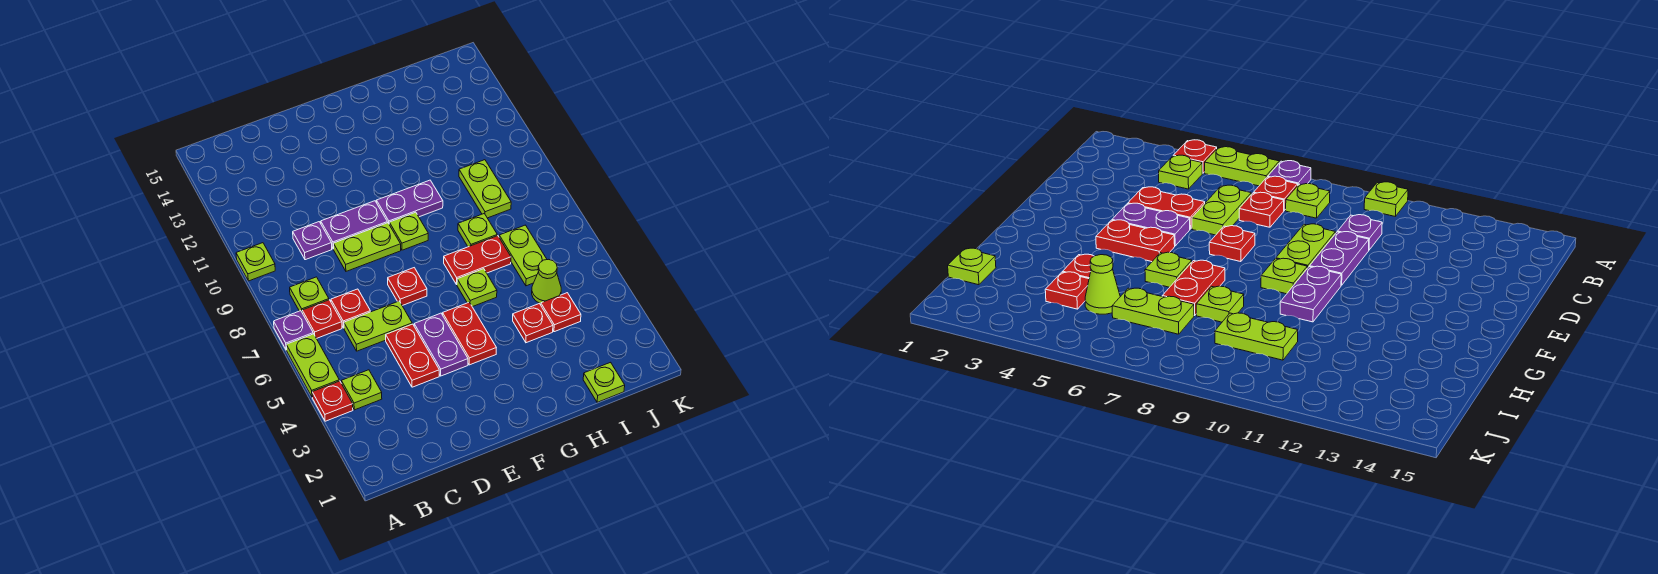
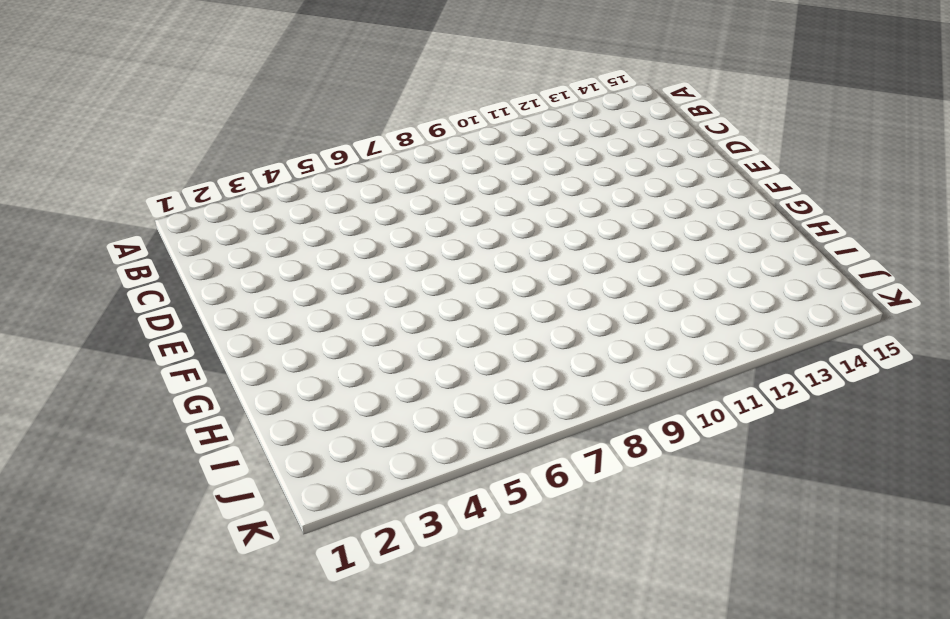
none -> red plate A4 level 1
none -> lime plate A5:A6 level 1
none -> purple plate A7 level 1

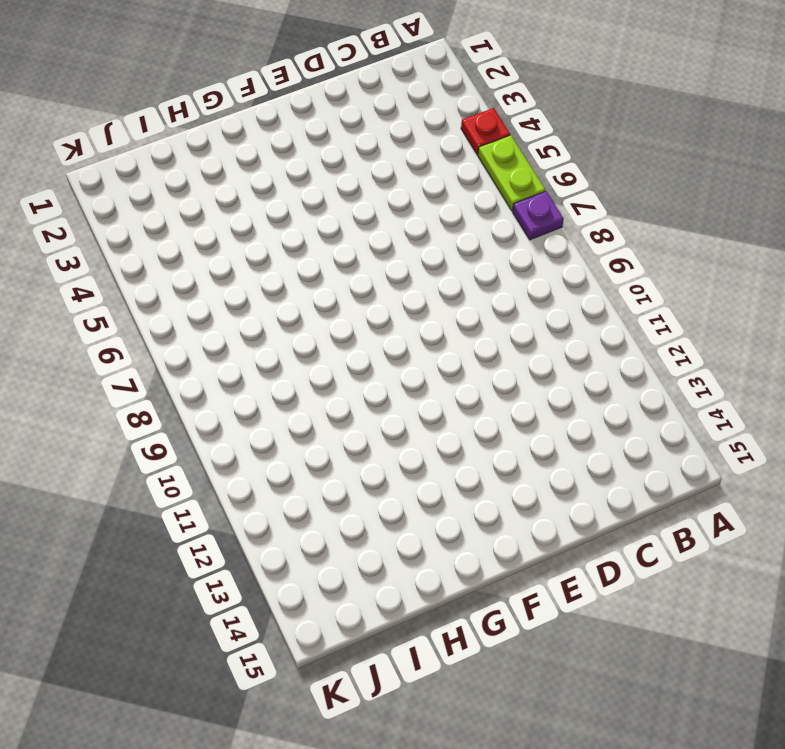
none -> lime plate A10 level 1
none -> lime plate B4 level 1
none -> red plate B7 level 1

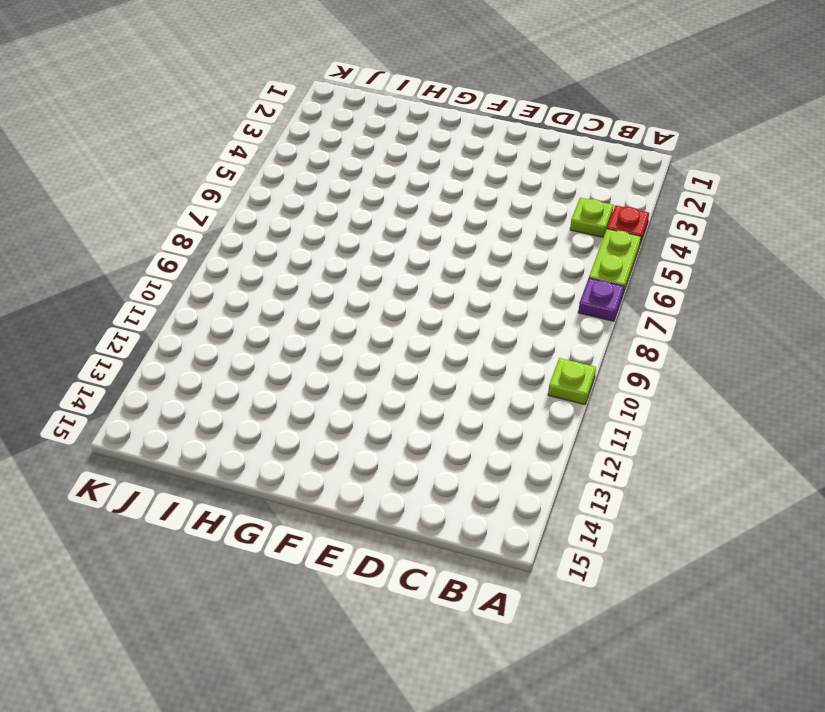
none -> red plate B7 level 1
none -> lime plate B8 level 1
none -> lime plate C6:D6 level 1

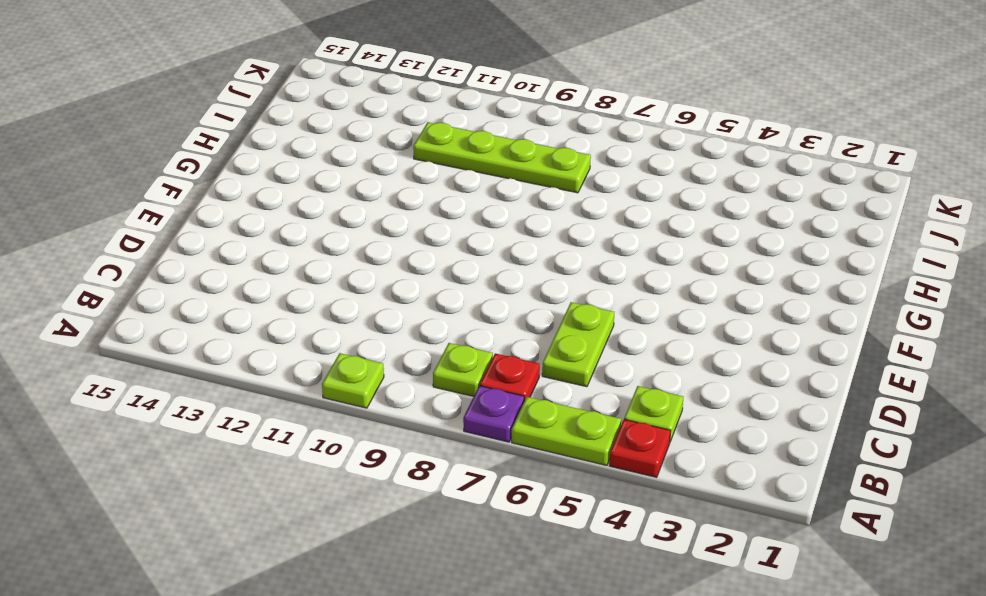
lime plate I8:I11 level 1 -> lime plate I9:I10 level 1
none -> red plate C7 level 1
none -> purple plate C10 level 1
none -> red plate D4:D5 level 1

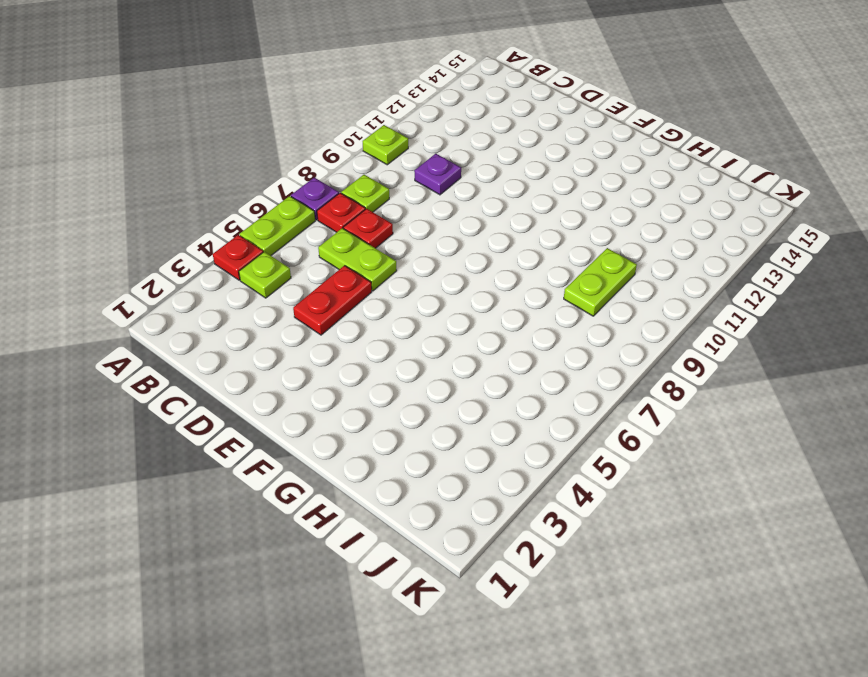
none -> lime plate D9:E9 level 1
none -> purple plate D10:E10 level 1
none -> purple plate E4:E5 level 1

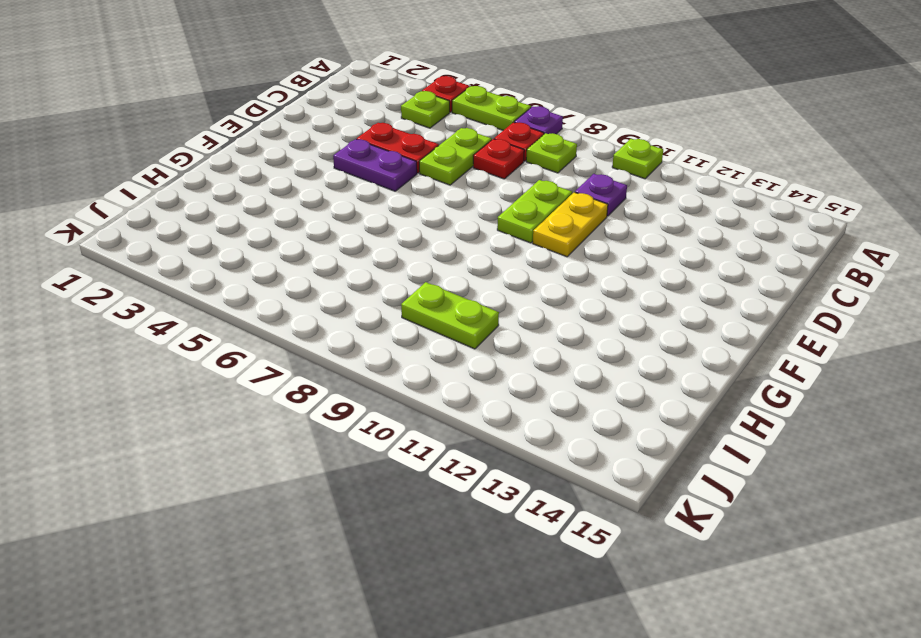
yellow plate D10:E10 level 1 -> purple plate D10:E10 level 1
none -> red plate E7 level 1
none -> red plate F4:F5 level 1
none -> lime plate F9 level 1

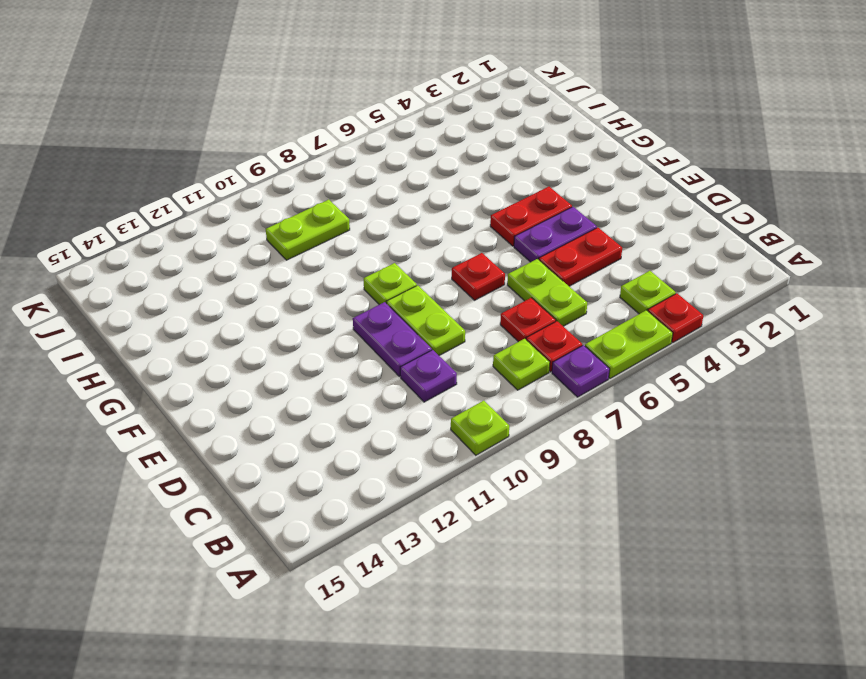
none -> purple plate F10:G10 level 1
none -> lime plate G6 level 1
none -> red plate G7:H7 level 1

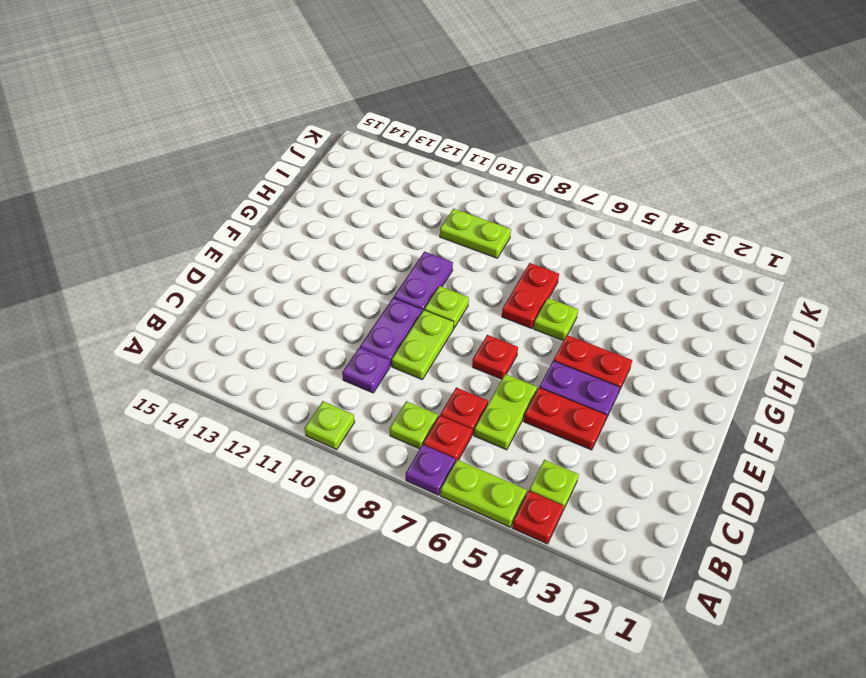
none -> red plate H4 level 1
none -> lime plate H8 level 1
none -> lime plate I1 level 1

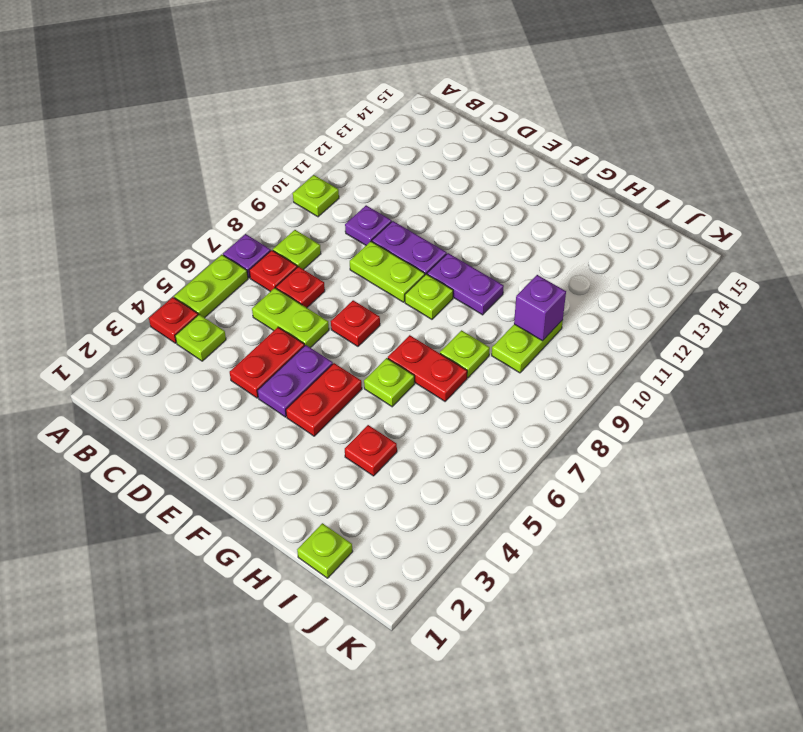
purple brick I10 level 2 -> none
none -> red plate I4 level 1
none -> lime cone I5 level 1
none -> lime plate I6:I7 level 1

